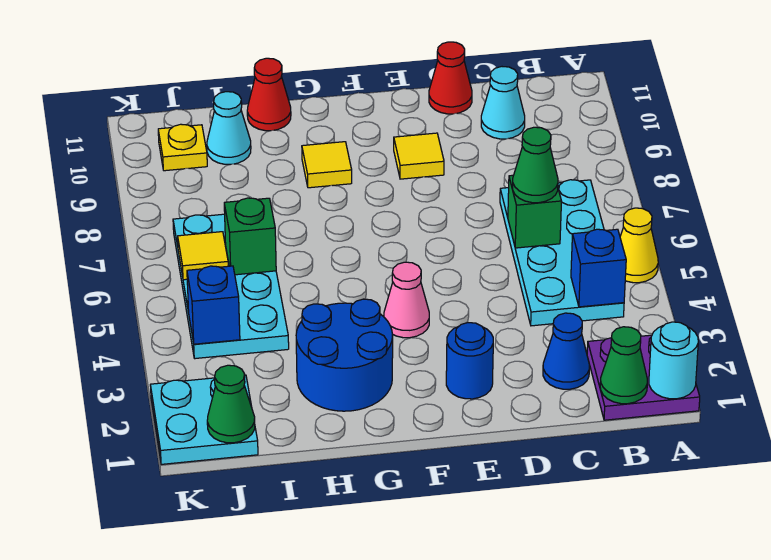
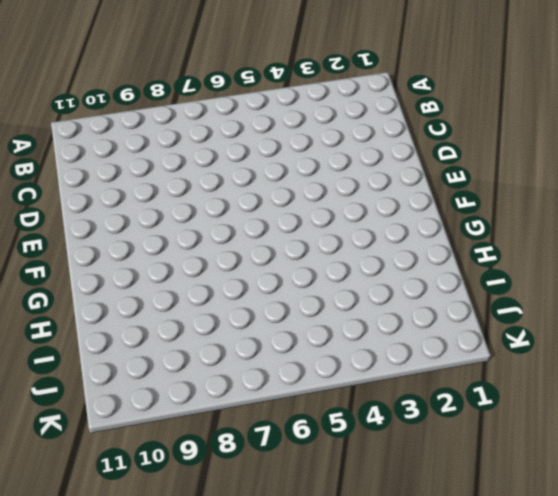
none -> purple plate A1:B2 level 1
none -> yellow cone A5 level 1
none -> cyan plate B4:C7 level 1

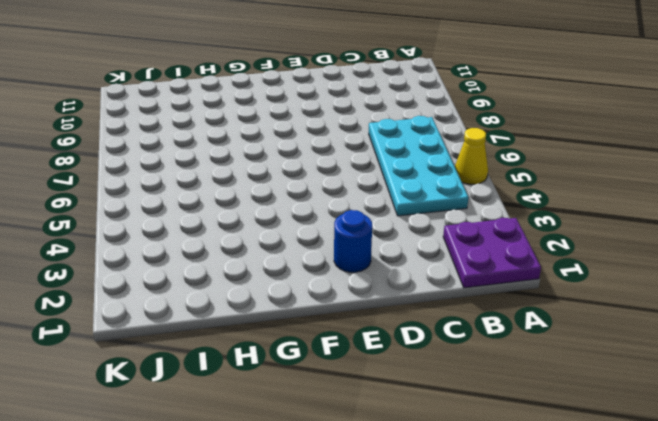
none -> blue cone C2 level 1
none -> cyan cone C10 level 1
none -> red cone D11 level 1

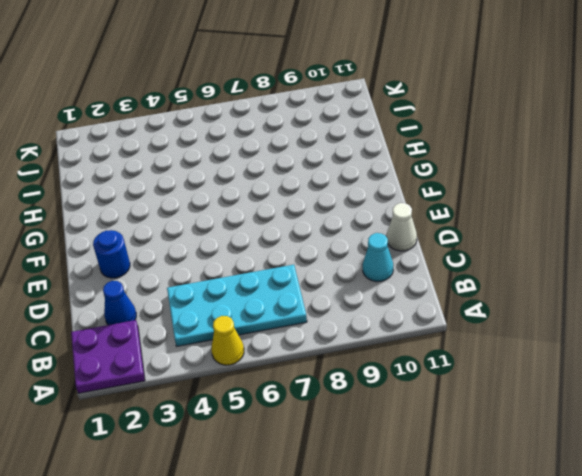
white cone D11 level 1 -> red cone D11 level 1
none -> yellow tile E9 level 1
none -> pink cone F4 level 1
none -> blue round brick G2:H3 level 1

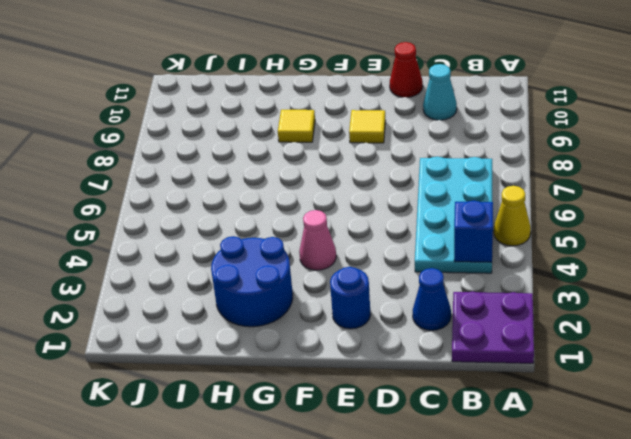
none -> red cone H11 level 1
none -> cyan plate I4:J7 level 1
none -> cyan cone I10 level 1

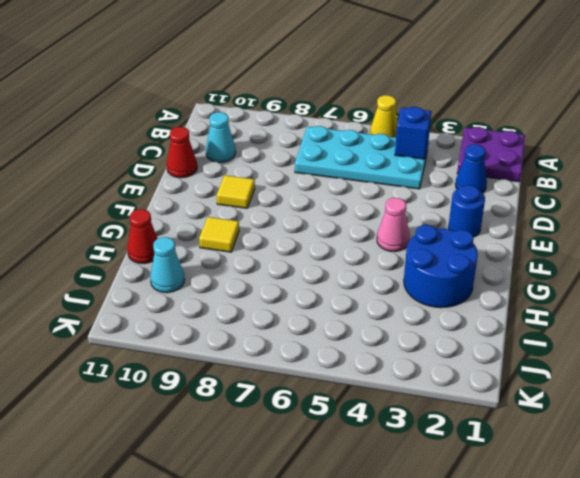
none -> cyan plate I4:J7 level 1
none -> cyan plate J1:K2 level 1
none -> yellow plate J10 level 1

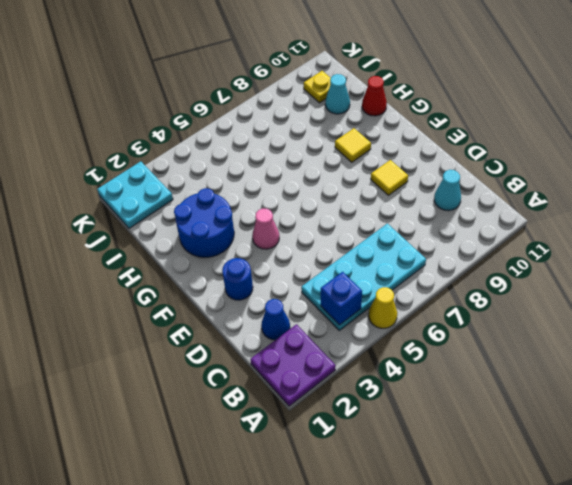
none -> red cone D11 level 1
none -> cyan plate I4:J7 level 1
none -> cyan round brick A1 level 2

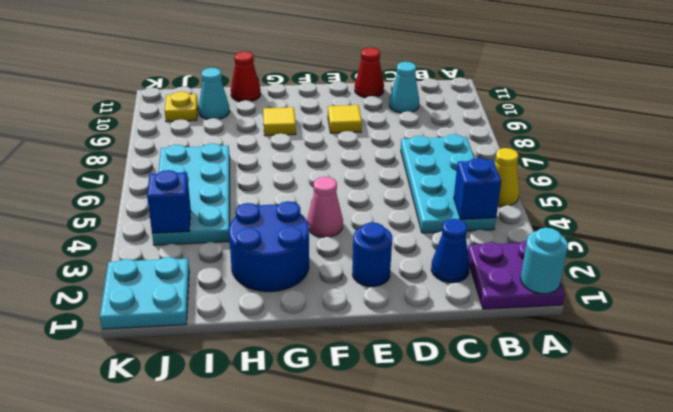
none -> green cone B1 level 2
none -> green brick C6 level 2
none -> green brick I6 level 2

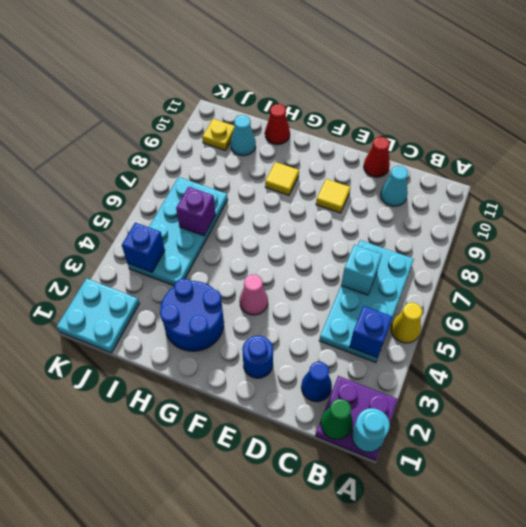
cyan brick C6 level 2 -> green brick C6 level 2
purple brick I6 level 2 -> green brick I6 level 2
none -> green cone J1 level 2
none -> yellow tile J6 level 2
none -> green cone C6 level 3

